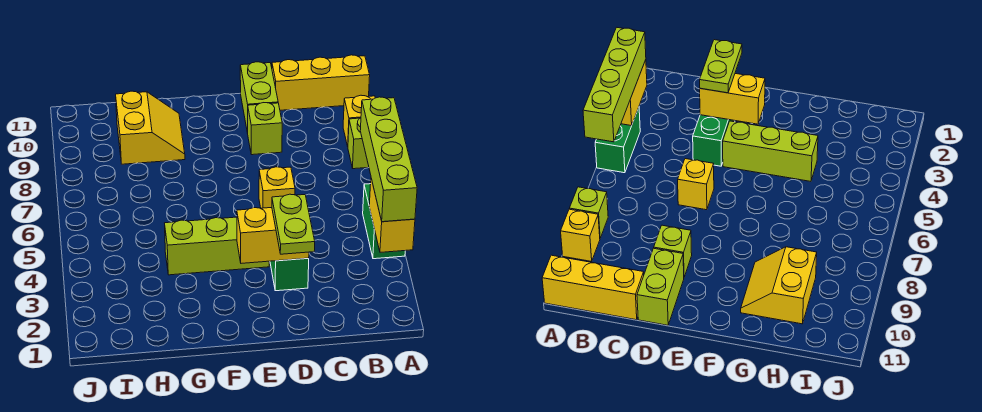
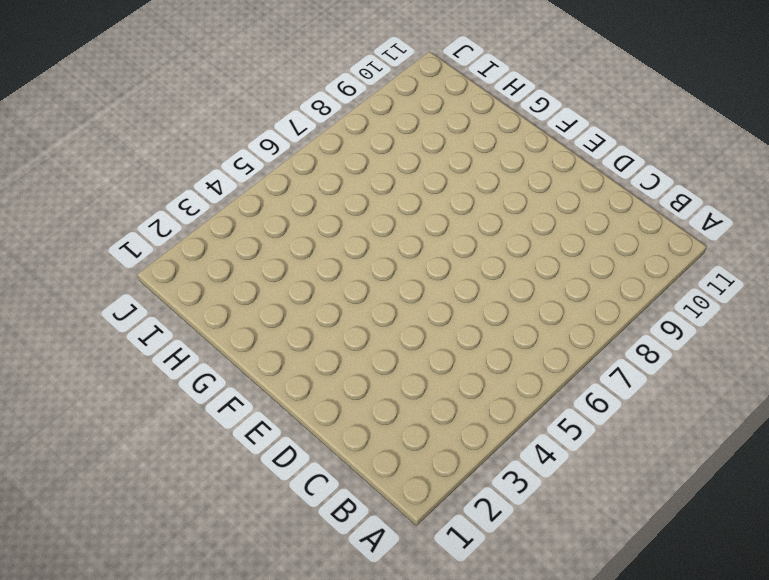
none -> green brick A4:A5 level 1
none -> lime brick A8 level 1
none -> yellow brick A9 level 1

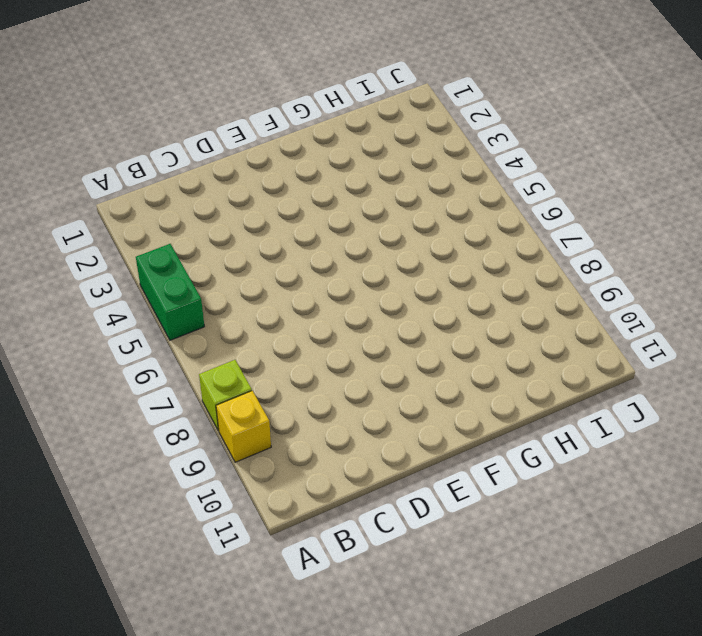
none -> yellow brick A11:C11 level 1
none -> green brick D3:D4 level 1
none -> yellow brick D6 level 1

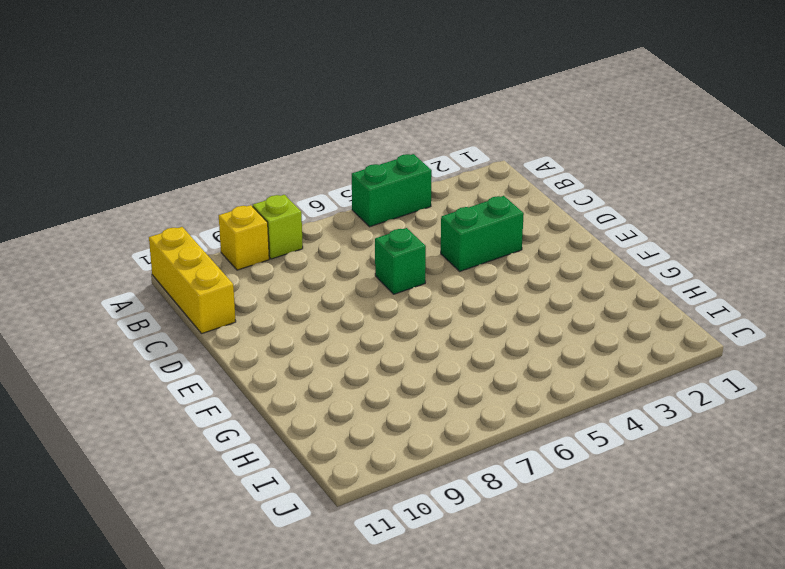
green brick D6 level 1 -> yellow brick D6 level 1
none -> lime brick D9 level 1
none -> lime brick D10:D11 level 1
none -> lime brick E4:G4 level 1

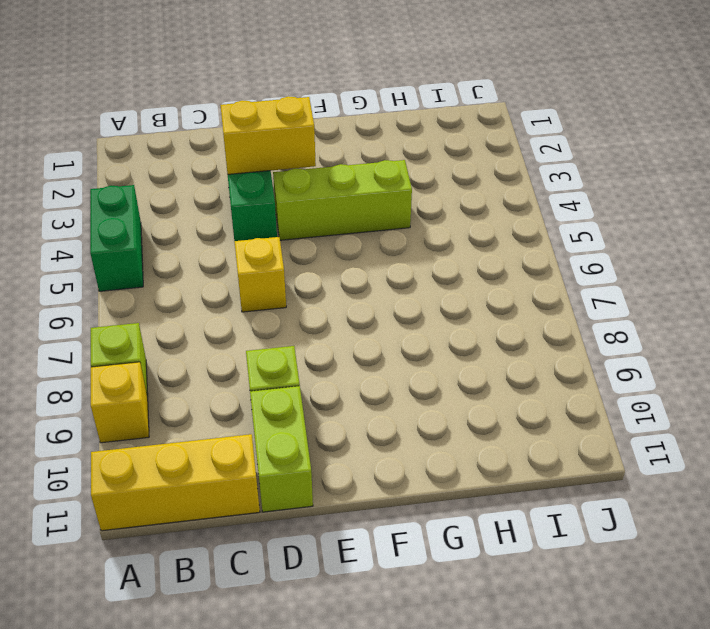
none -> yellow slope G9:H10 level 1 top H
none -> yellow brick A3:A4 level 2
none -> lime brick A3:A6 level 3

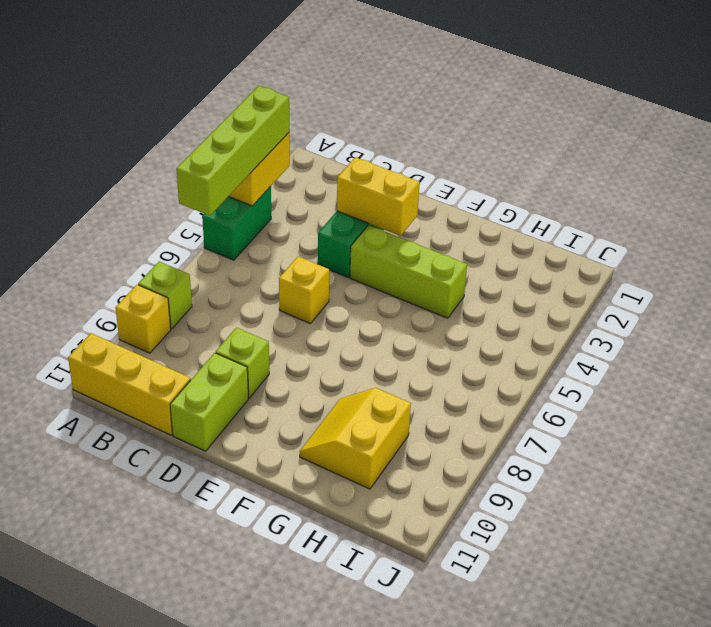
none -> lime plate D2:D3 level 3

